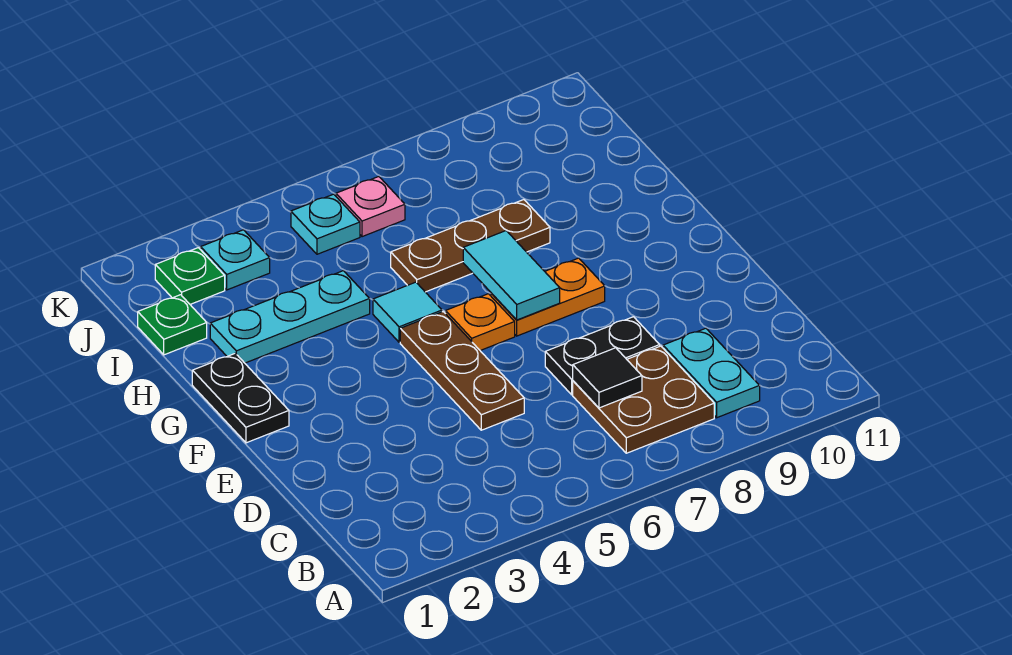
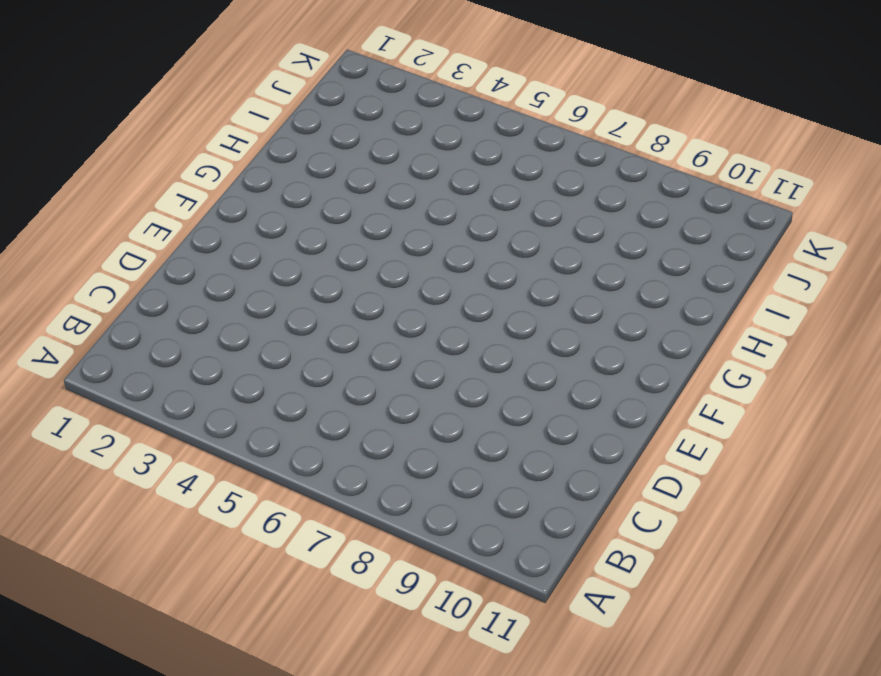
none -> brown plate B7:C8 level 1
none -> cyan plate B9:C9 level 1
none -> brown plate D5:F5 level 1

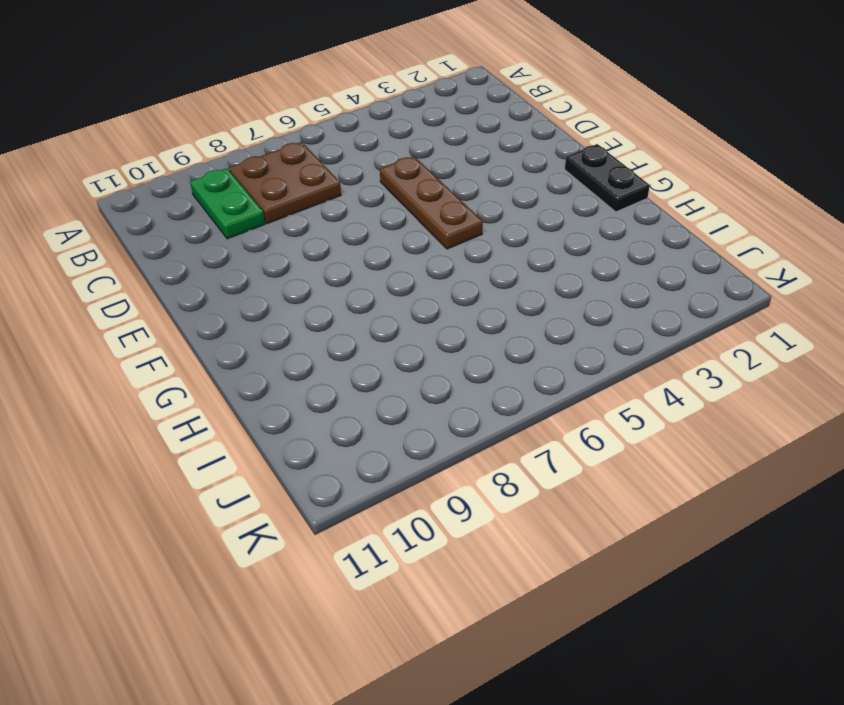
green plate B9:C9 level 1 -> cyan plate B9:C9 level 1
none -> black plate D7:D8 level 1
none -> orange plate F6 level 1
none -> orange plate F7:F8 level 1

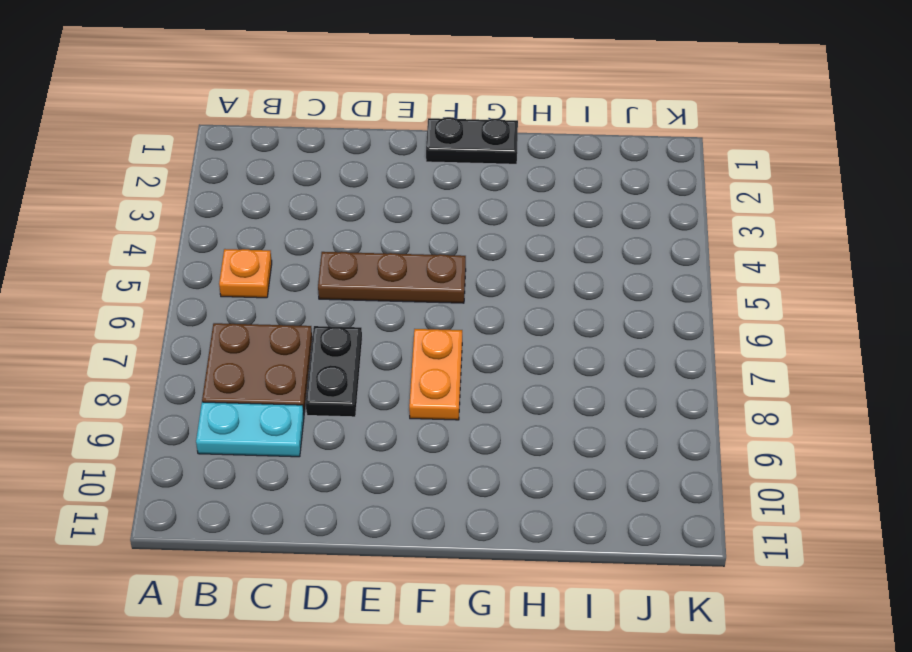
orange plate B5 level 1 -> orange plate F6 level 1
none -> cyan tile G5 level 1
none -> cyan plate H2:H4 level 1
none -> brown plate H6:H8 level 1

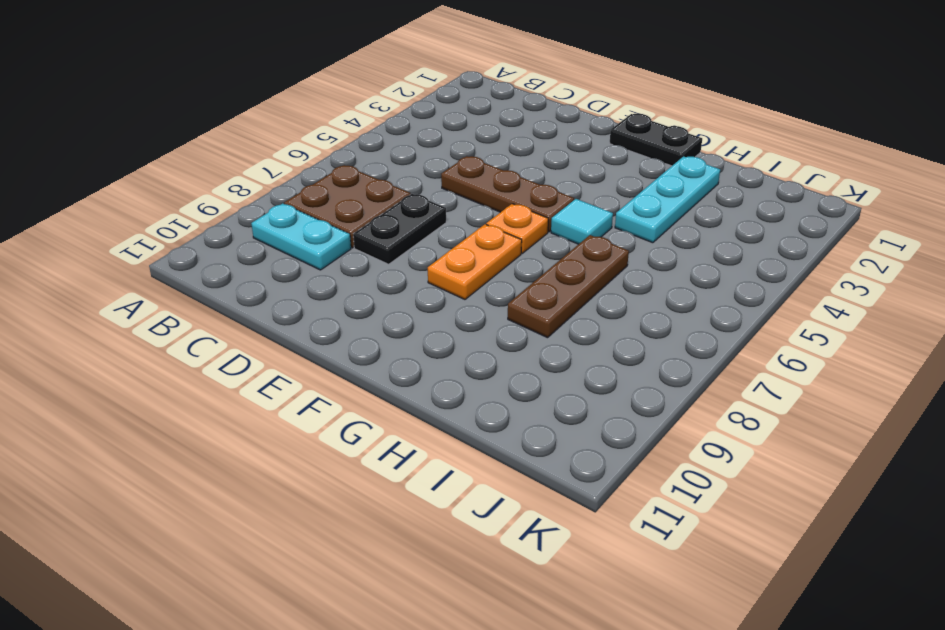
none -> green plate I1 level 1
none -> green plate J2 level 1
none -> cyan plate J3 level 1

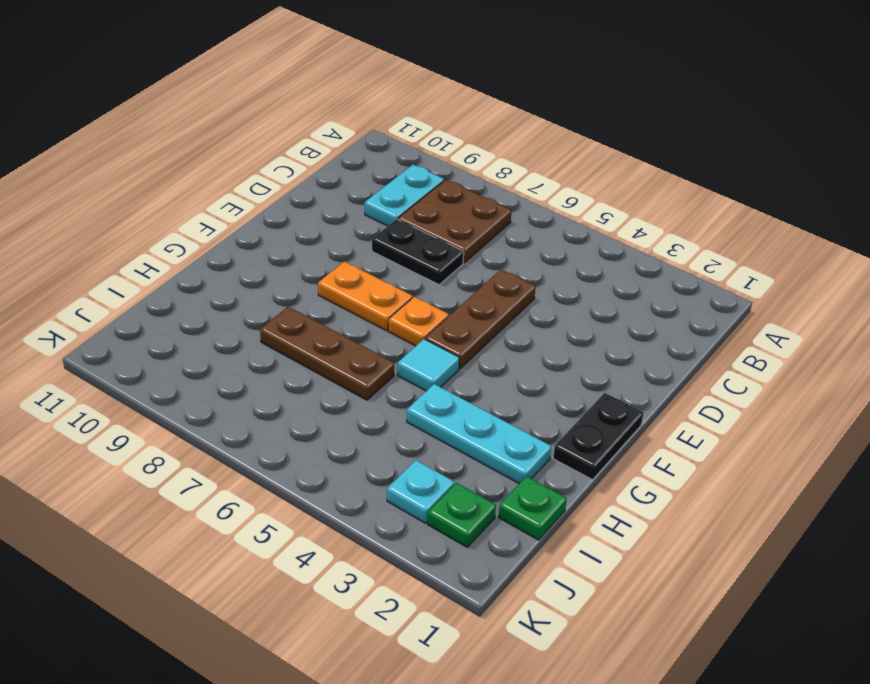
none -> cyan plate J5 level 1
none -> pink plate J6 level 1
none -> black tile C7 level 2

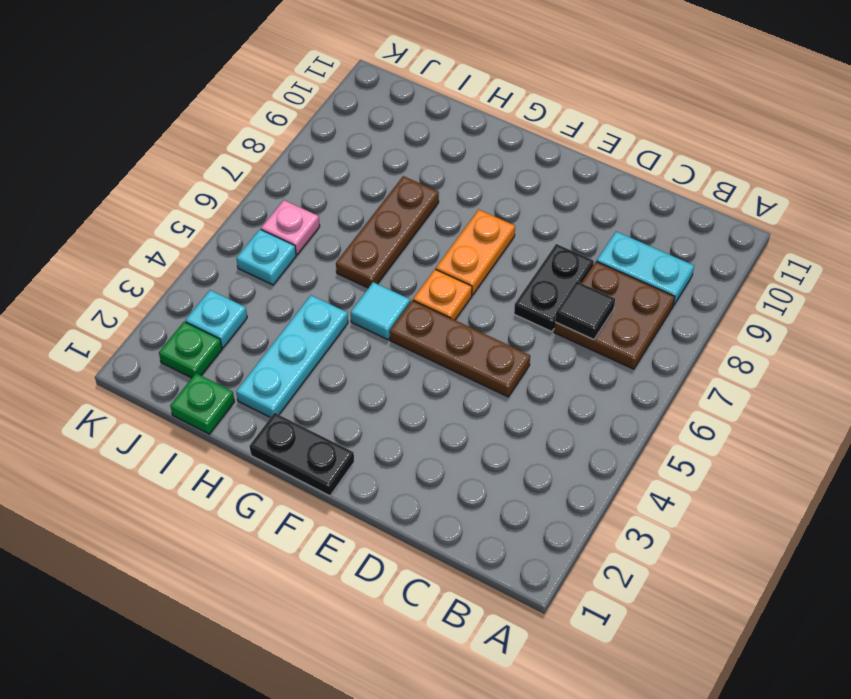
none -> cyan tile F7:G7 level 2

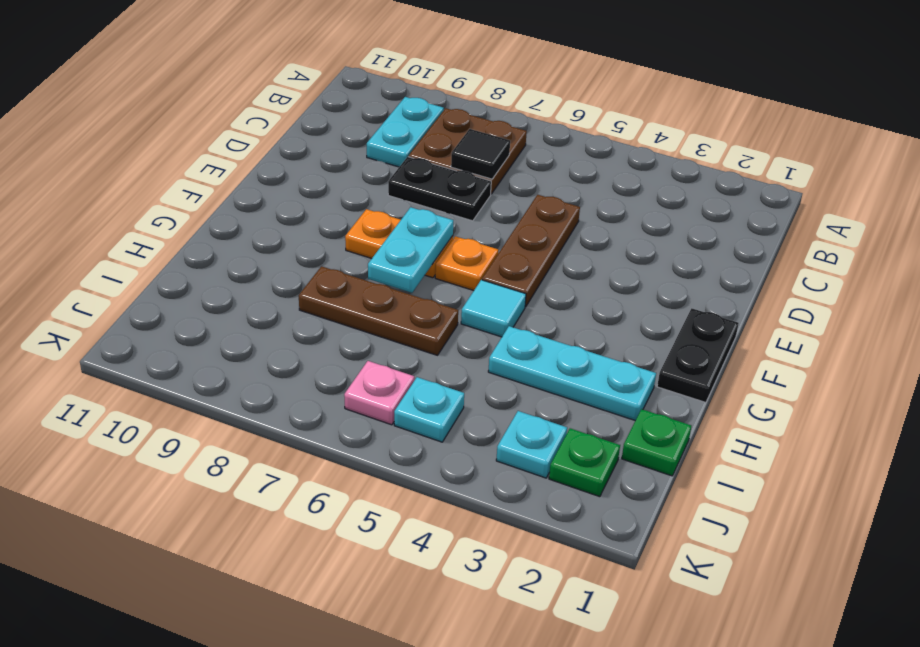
cyan plate F7:G7 level 2 -> cyan tile F7:G7 level 2

